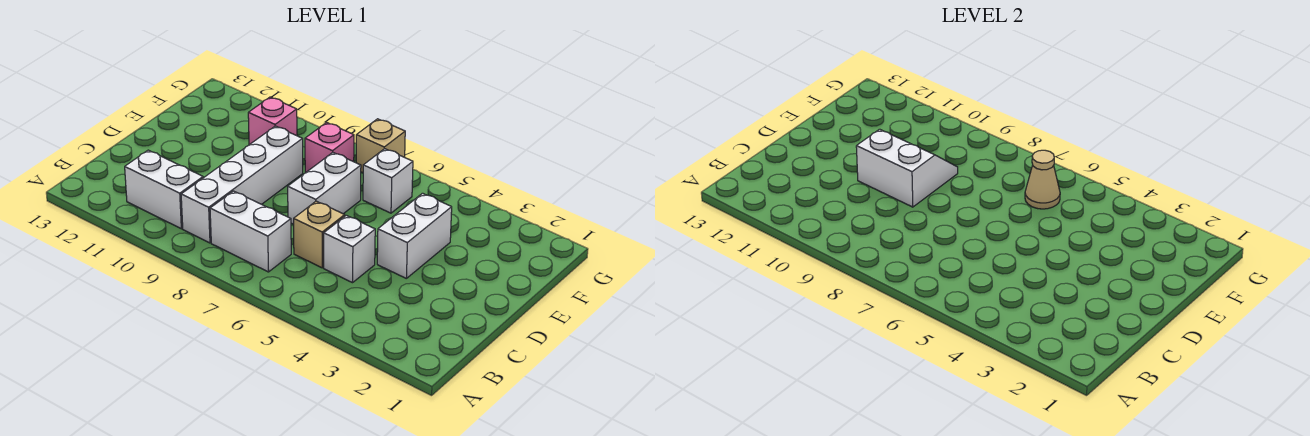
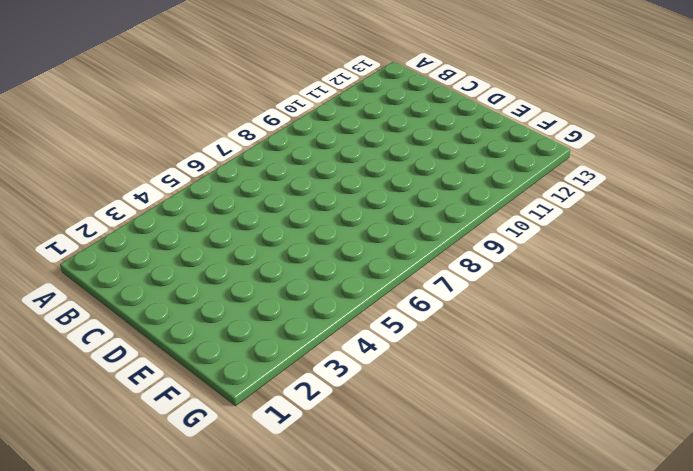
none -> white brick B7:B8 level 1
none -> white brick B9:E9 level 1
none -> white brick B10:B11 level 1

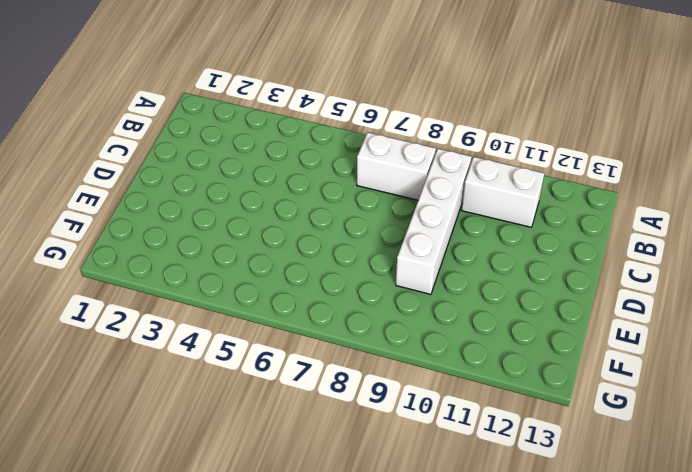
none -> white brick C5 level 1
none -> tan brick C6 level 1
none -> white brick D4:E4 level 1

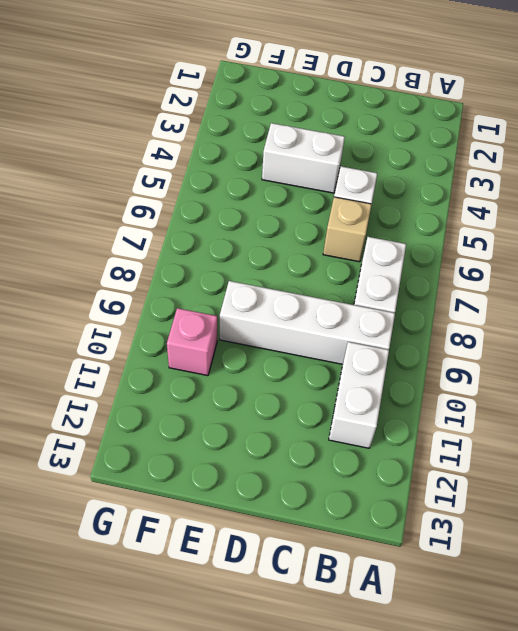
none -> white brick D7:E7 level 1
none -> white brick F6 level 1
none -> pink brick F8 level 1

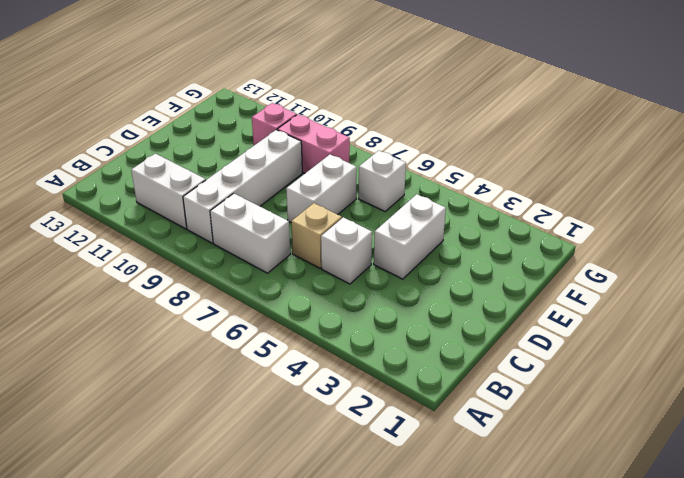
pink brick F8:F9 level 1 -> pink brick F8 level 1
none -> tan brick G7 level 1
none -> white slope D9:E10 level 2 top D
none -> tan cone F6 level 2

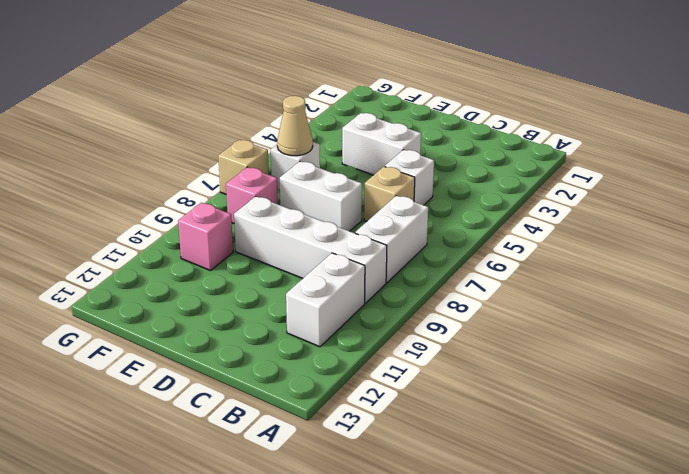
none -> white slope D9:E10 level 2 top D

